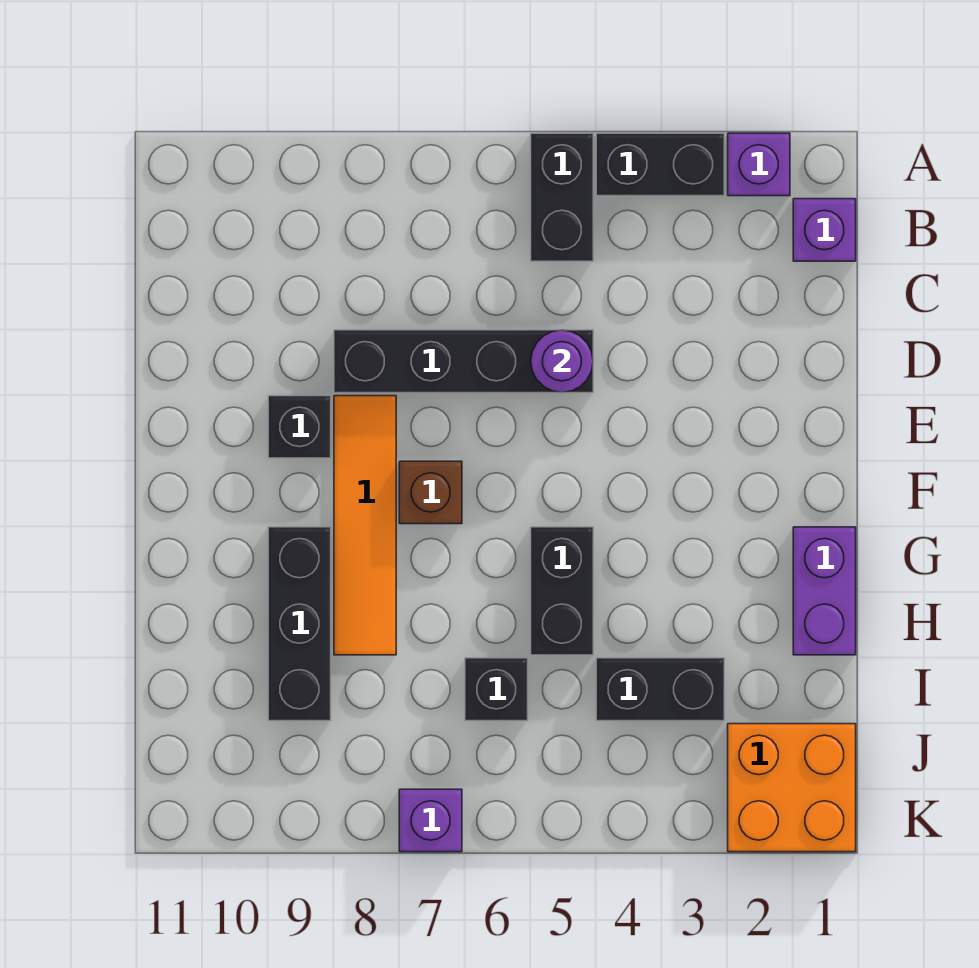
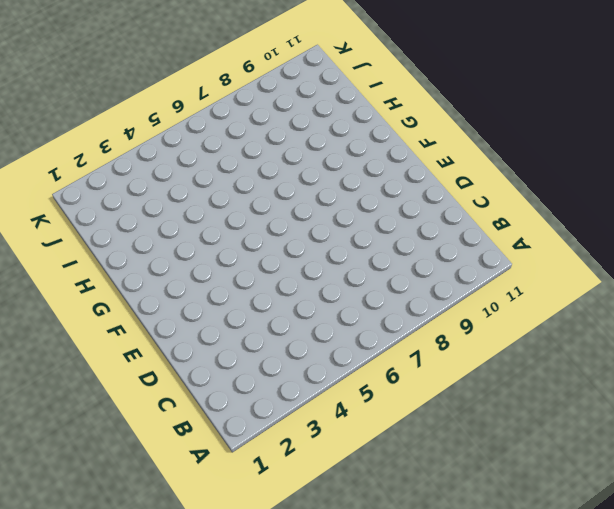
none -> purple brick A2 level 1
none -> black brick A3:A4 level 1
none -> black brick A5:B5 level 1

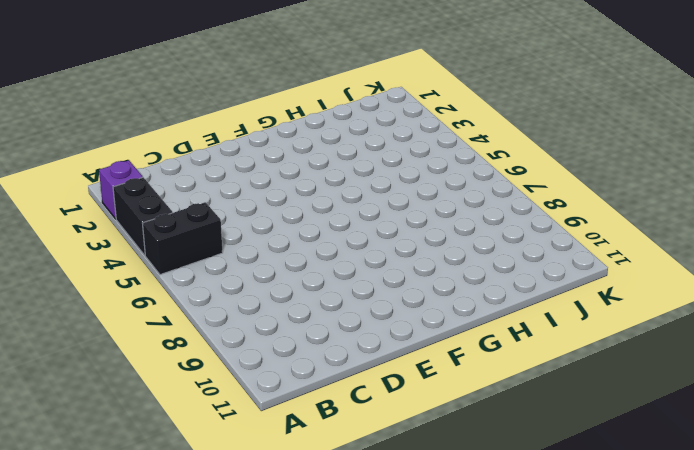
none -> purple brick B1 level 1
none -> black brick D5:D8 level 1
none -> orange tile E8:H8 level 1

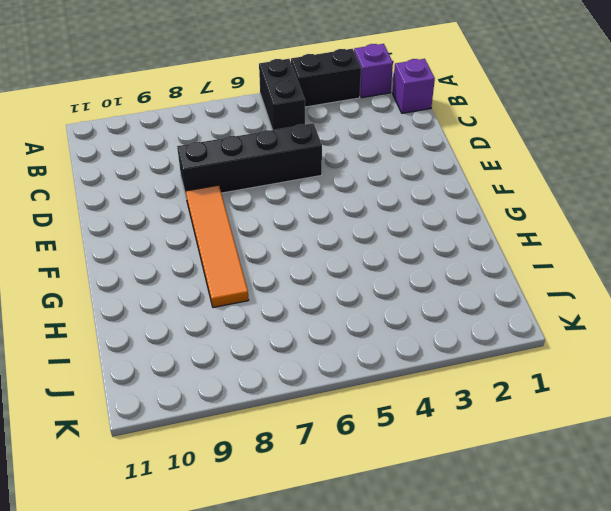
none -> black brick E9 level 1
none -> brown brick F7 level 1
none -> purple brick G1:H1 level 1

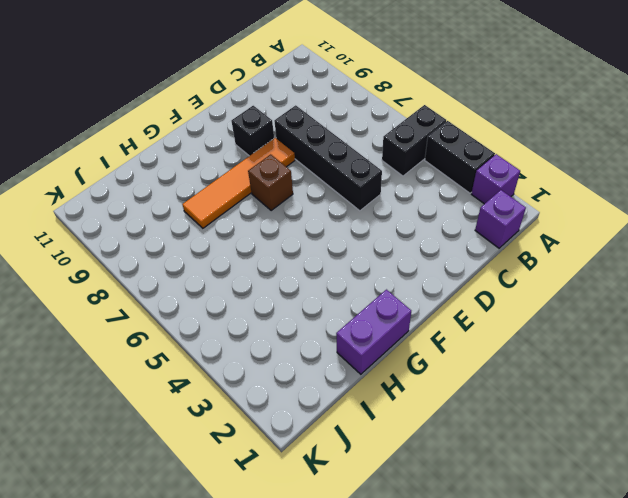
none -> black brick G5:H5 level 1
none -> black brick G9:I9 level 1
none -> black brick I3:I4 level 1

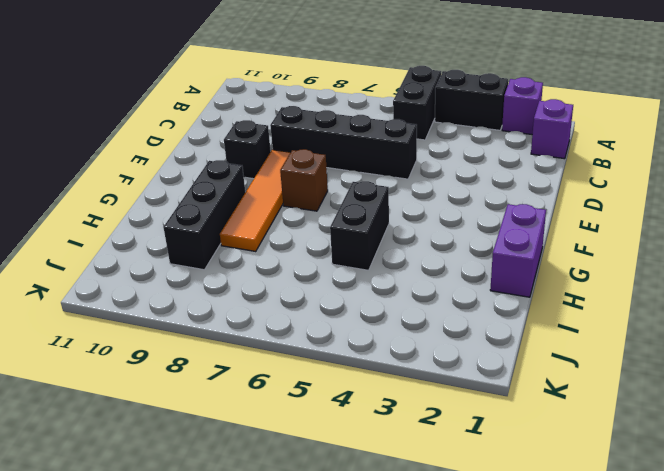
none -> black brick I3:I4 level 1
none -> black brick I6 level 1
none -> orange brick J1:K2 level 1

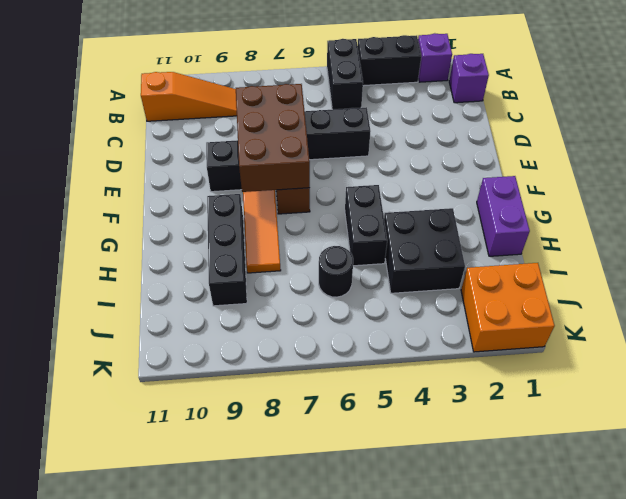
orange slope B9:B11 level 1 top 11 -> none
brown brick D7:F8 level 2 -> none
black brick H3:I4 level 1 -> black brick I3:I4 level 1
black round brick I6 level 1 -> black brick I6 level 1
none -> purple brick K7 level 1
none -> purple round brick D5 level 2

